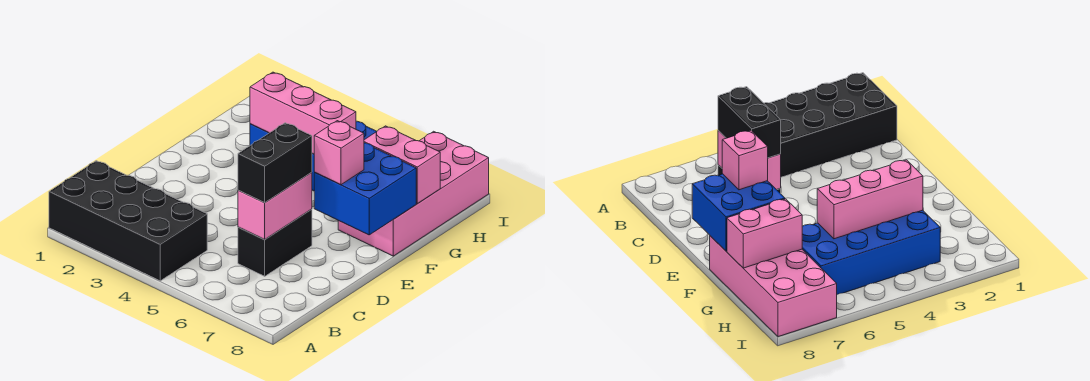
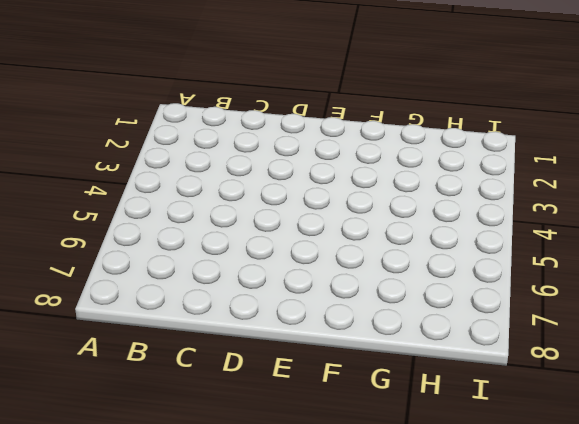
none -> black brick A1:B4 level 1
none -> black brick C6:D6 level 1

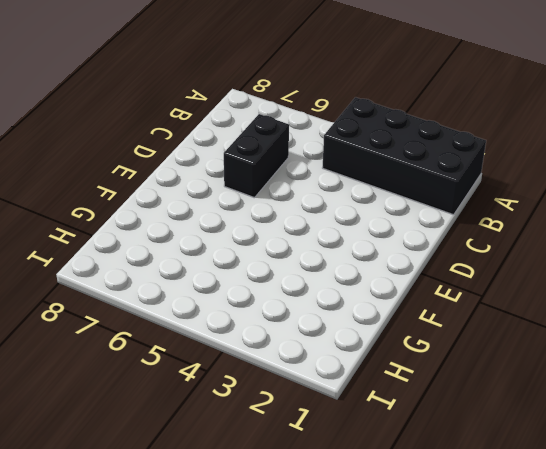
none -> pink brick F7:I8 level 1
none -> blue brick G3:H6 level 1

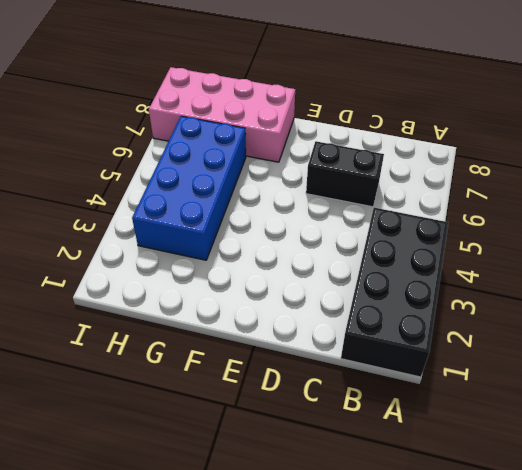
none -> pink brick C6:D6 level 2
none -> blue brick E7:F8 level 2

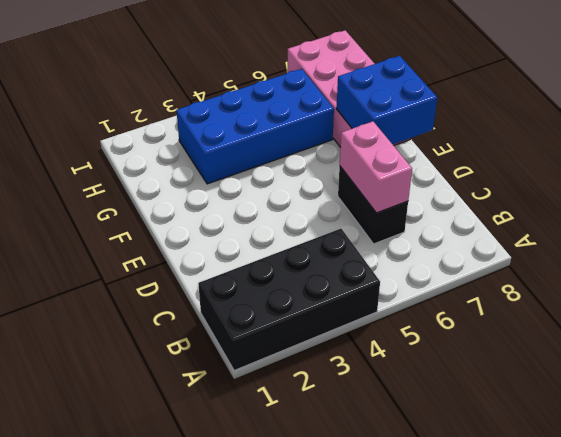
none -> pink brick G3:G5 level 2
none -> pink brick G7:G8 level 2

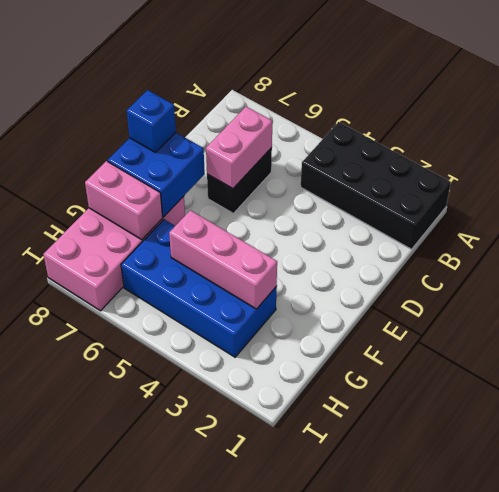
blue brick E8 level 3 -> none
none -> black brick C6:D6 level 3
none -> pink brick E7 level 3

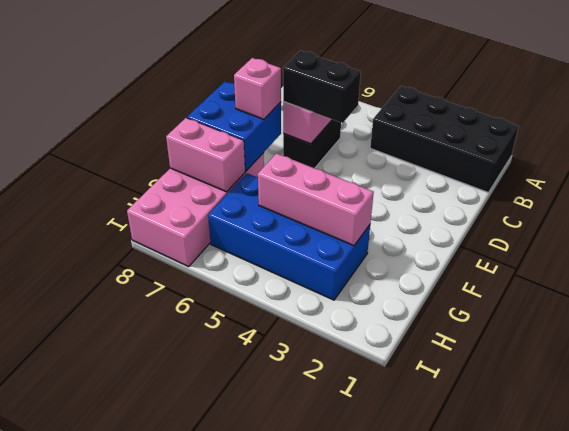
black brick D5:D6 level 3 -> black brick C6:D6 level 3

